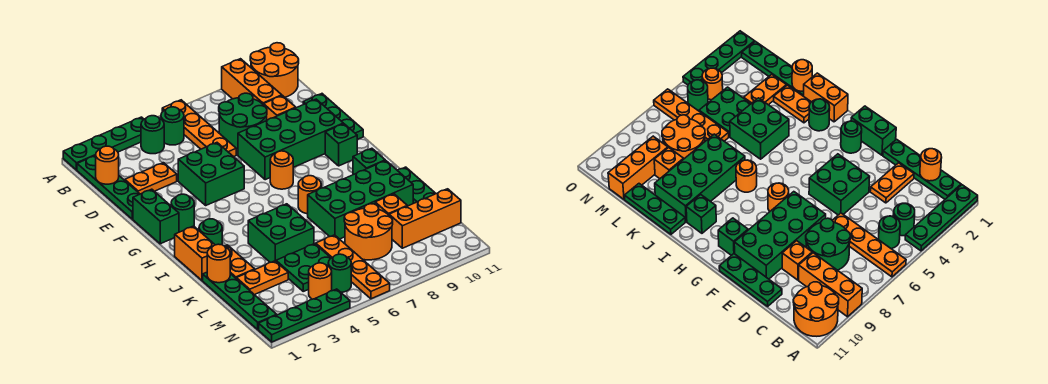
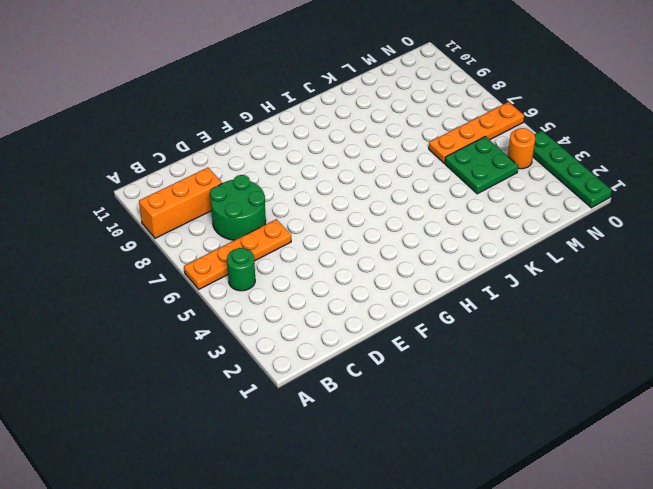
none -> green plate A1:A4 level 1
none -> orange round brick A10:B11 level 1
none -> green plate B1:E1 level 1
none -> green round brick B4 level 1

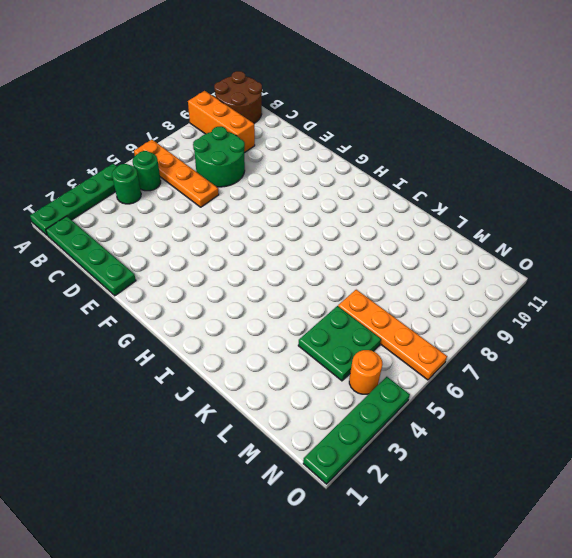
brown round brick A10:B11 level 1 -> orange round brick A10:B11 level 1
none -> orange plate D2:D3 level 1
none -> orange brick D9 level 1
none -> green plate D11:F11 level 1
none -> green brick E4:F5 level 1

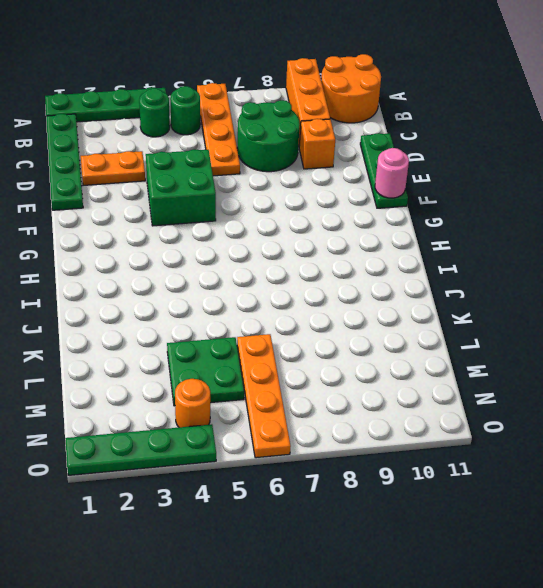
pink round brick F11 level 2 -> none
none -> green brick E7:F10 level 1
none -> green brick F1:G1 level 1
none -> green round brick G2 level 1
none -> orange round brick G7 level 1

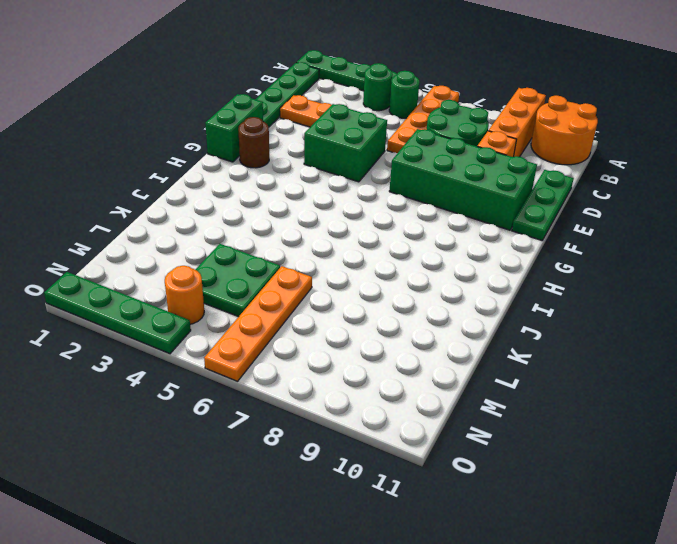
brown round brick G2 level 1 -> green round brick G2 level 1
none -> orange round brick G7 level 1
none -> green brick G10 level 1
none -> orange brick I1:J1 level 1
none -> green round brick I2 level 1

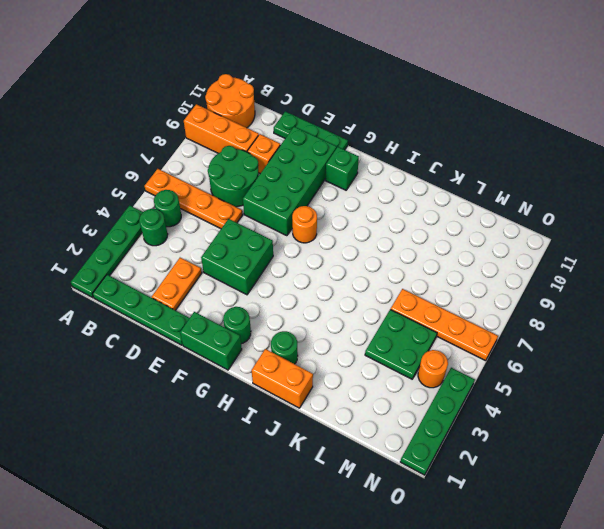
none -> orange round brick I7 level 1
none -> green brick I10 level 1
none -> orange plate J2:K2 level 1
none -> green brick J4:K5 level 1

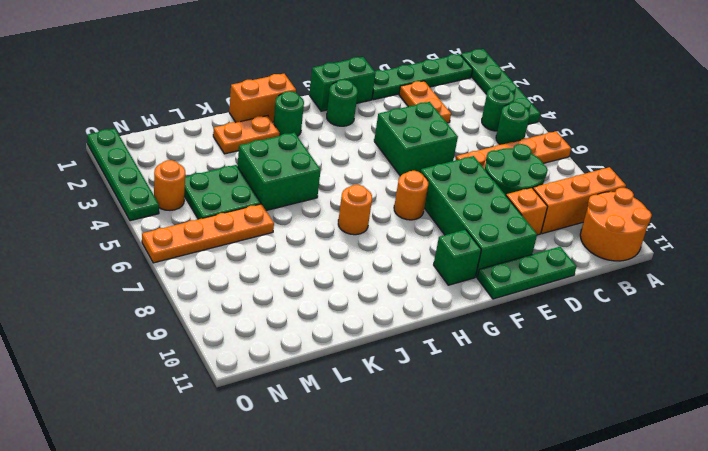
none -> green brick I10 level 1
none -> green brick J7:K10 level 1
none -> green plate J11:L11 level 1
none -> green plate K1:N1 level 1

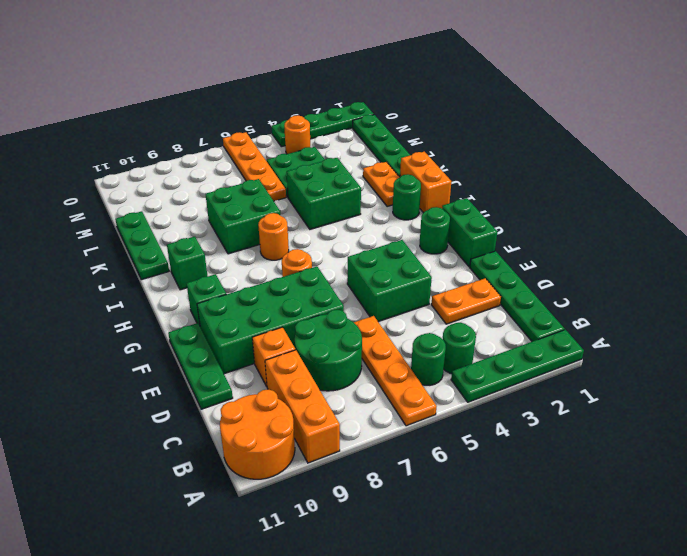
green brick J7:K8 level 1 -> green brick J7:K10 level 1
none -> orange plate L2:L3 level 1
none -> orange round brick L7:M8 level 1
none -> orange brick L9 level 1
none -> orange brick M9:M11 level 1

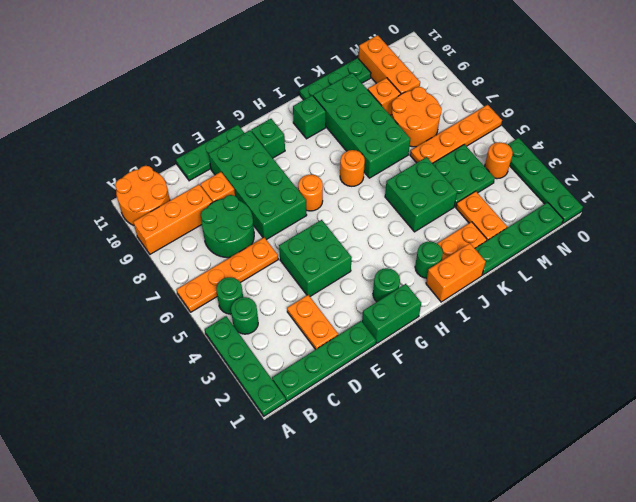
none -> green round brick N5 level 1
none -> orange round brick C1 level 2
none -> orange round brick K1 level 2

